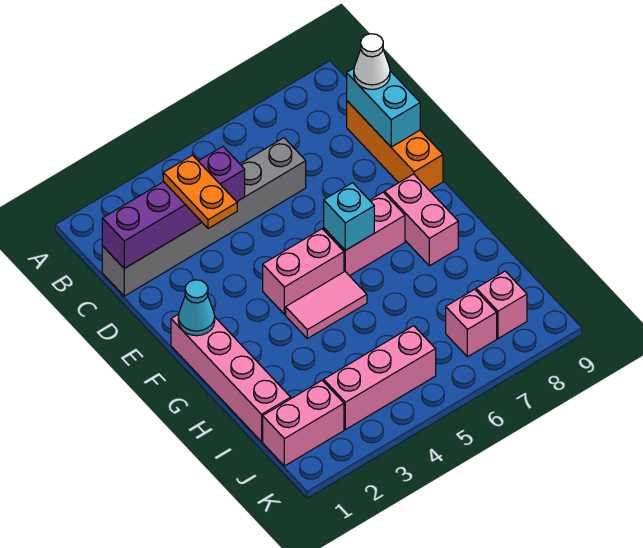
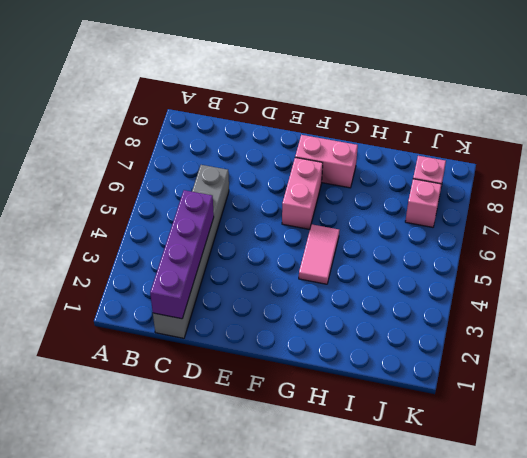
none -> orange brick C9:E9 level 1
none -> pink brick F1:I1 level 1
none -> pink brick F4:F5 level 1

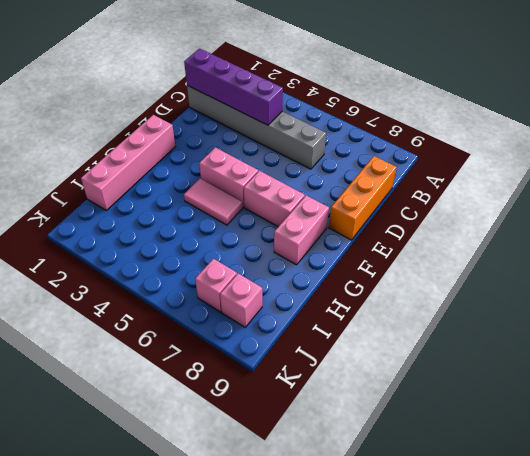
none -> pink brick J1:J2 level 1
none -> pink brick J3:J5 level 1
none -> cyan brick C9:D9 level 2

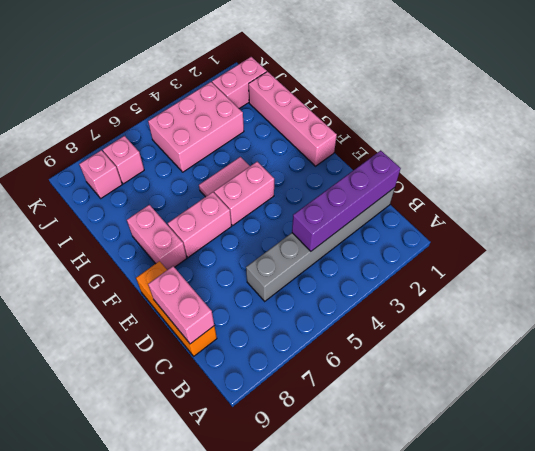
pink brick C9:D9 level 2 -> cyan brick C9:D9 level 2
pink brick I3:J5 level 1 -> pink brick J3:J5 level 1
none -> cyan cone F1 level 2
none -> cyan brick F6 level 2
none -> orange plate C3:D3 level 3

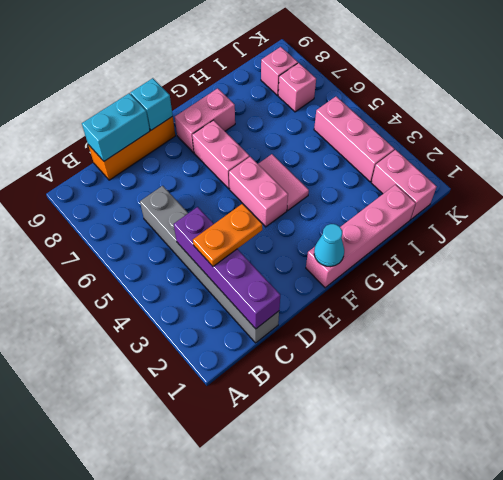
cyan brick E9 level 2 -> cyan brick F6 level 2
none -> white cone C9 level 3

